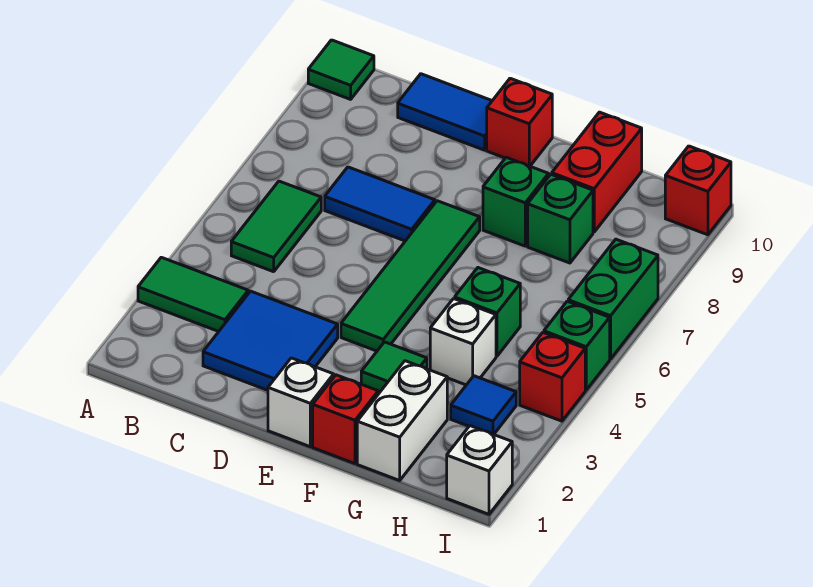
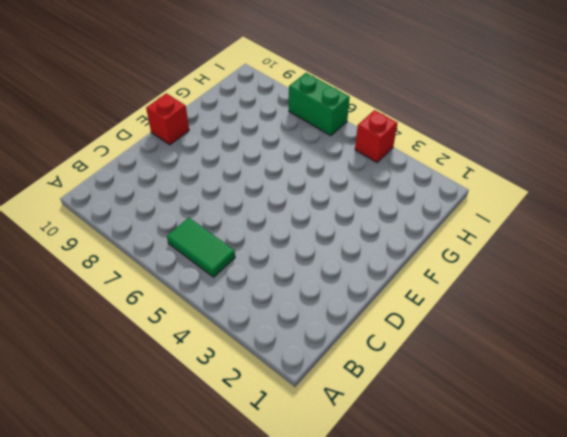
none -> green tile A3:B3 level 1
none -> green tile A10 level 1
none -> blue tile C2:D3 level 1

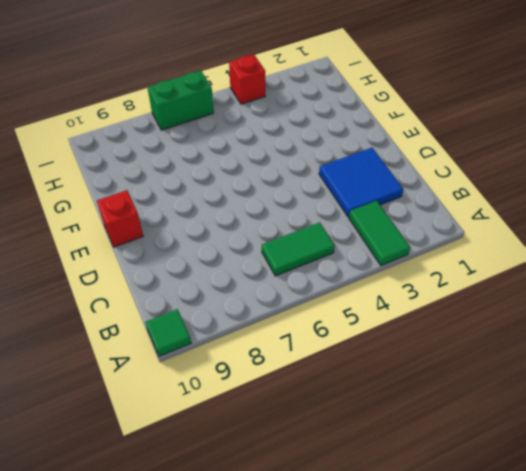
none -> blue tile C7:D7 level 1
none -> blue tile C10:D10 level 1
none -> white brick E1 level 1

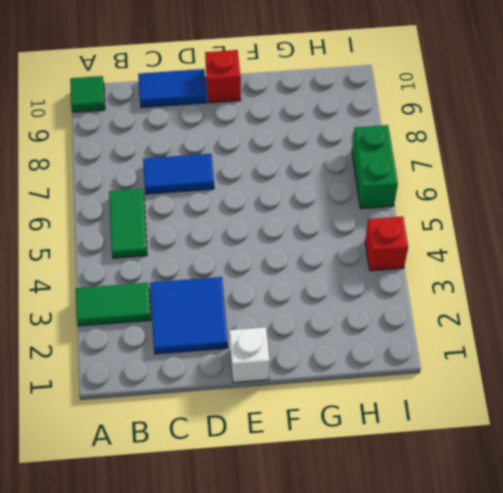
none -> green tile E4:E7 level 1
none -> red brick F1 level 1
none -> green tile F3 level 1

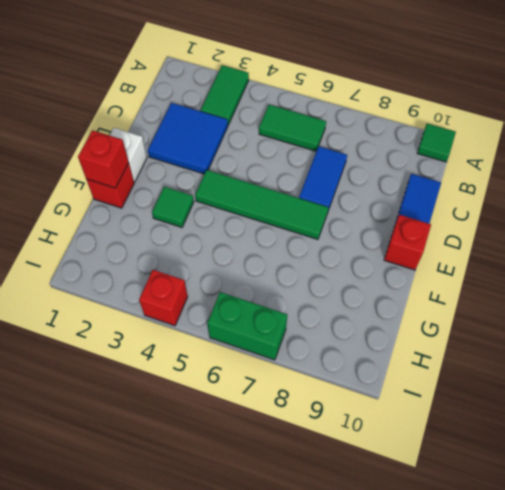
red brick F1 level 2 -> red brick I10 level 1
none -> green brick F8 level 1
none -> white brick G1:G2 level 1
none -> white brick G4 level 1

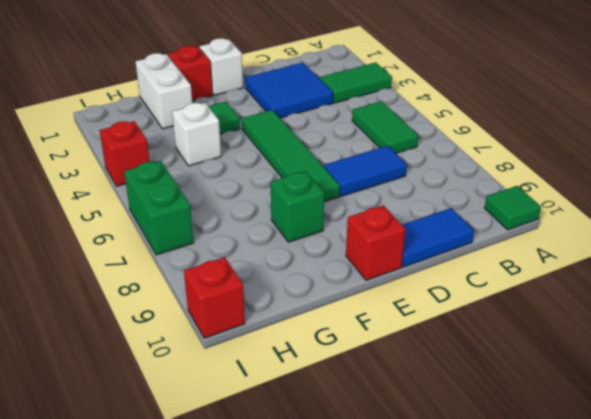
none -> green brick G5 level 1
none -> green brick G8 level 1
none -> red brick G9:G10 level 1

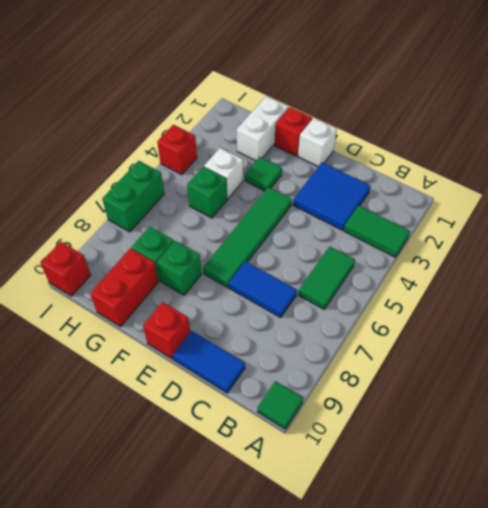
none -> blue tile H3 level 1
none -> white brick I1 level 1
none -> green brick I5 level 1

